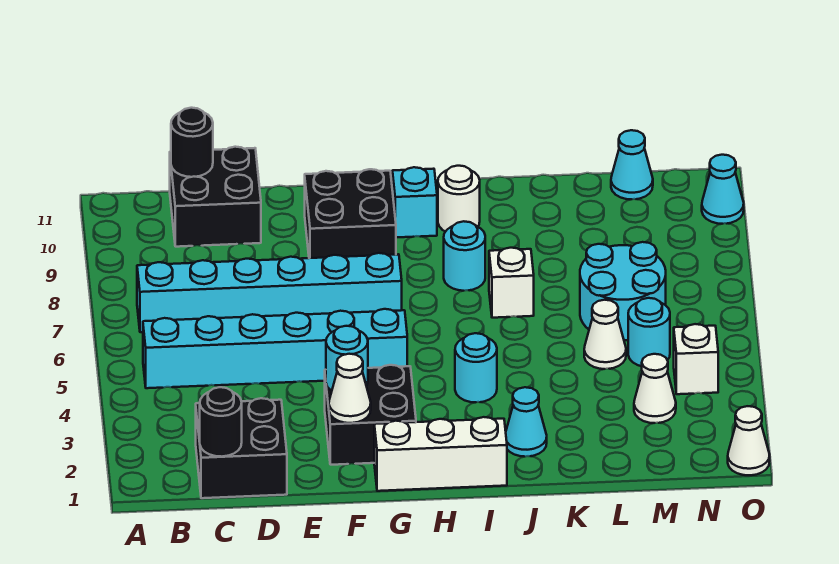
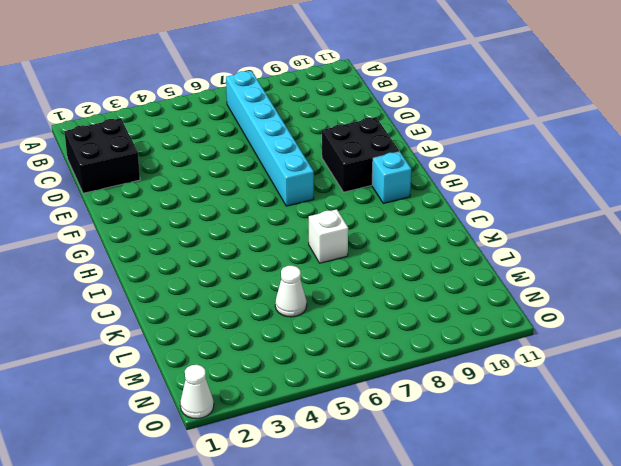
none -> cyan brick B5:G5 level 1
none -> black brick C10:D11 level 1
none -> black brick F2:G3 level 1

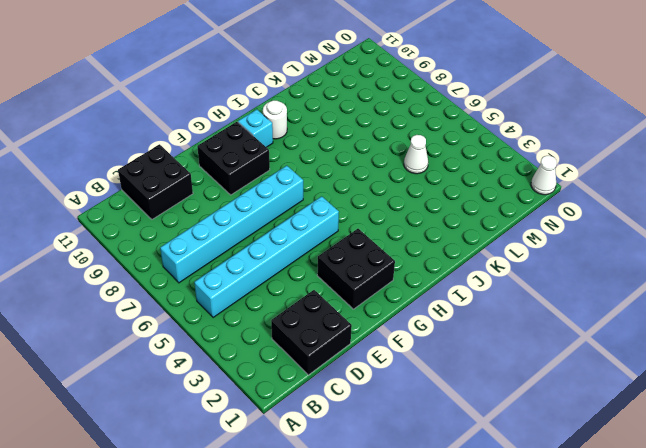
none -> white brick G1:I1 level 1
none -> cyan round brick I4 level 1
none -> cyan round brick I8 level 1

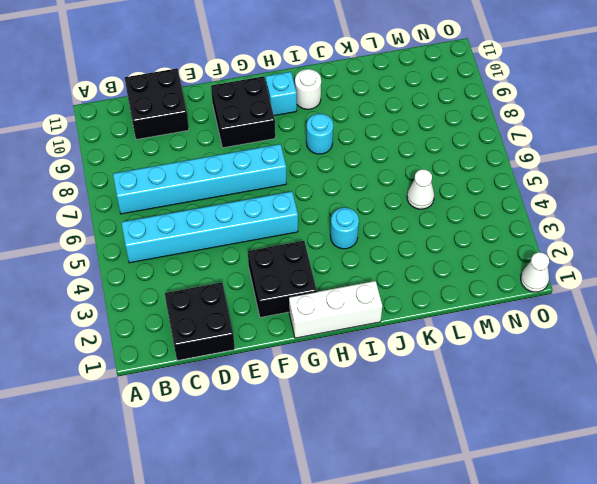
none -> cyan cone J2 level 1
none -> white brick J7 level 1
none -> cyan round brick L6:M7 level 1

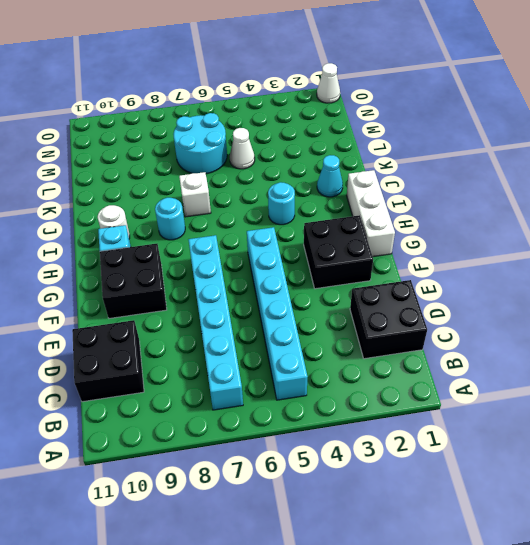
none -> white cone M3 level 1
none -> cyan round brick M5 level 1
none -> cyan cone M11 level 1

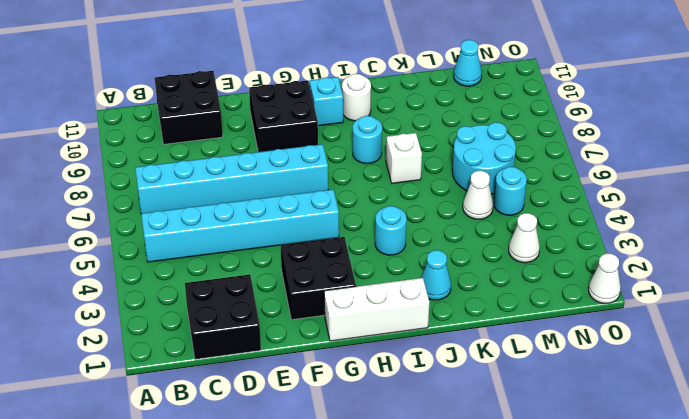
none -> white brick N4 level 1
none -> cyan cone O10 level 1
none -> black round brick C1 level 2

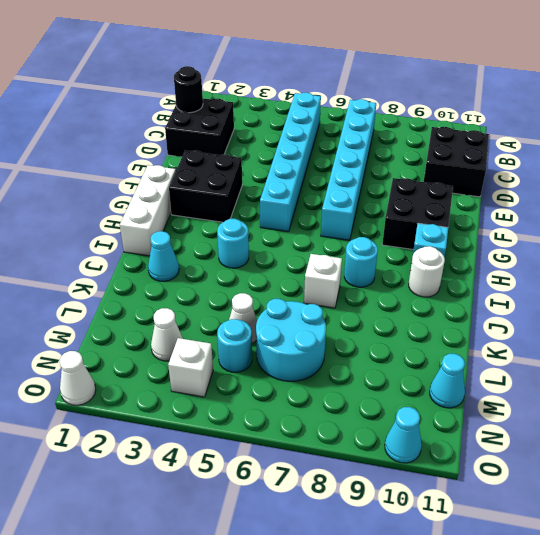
none -> black round brick C11 level 2
none -> white cone F2 level 2
none -> cyan round brick F3 level 2

